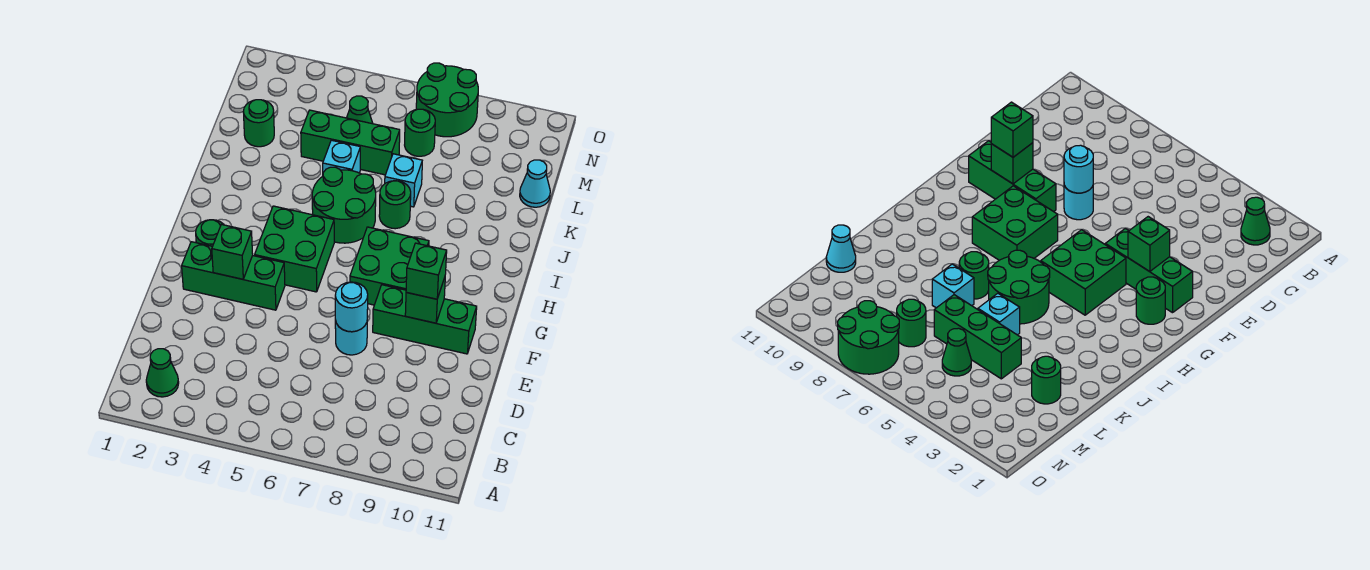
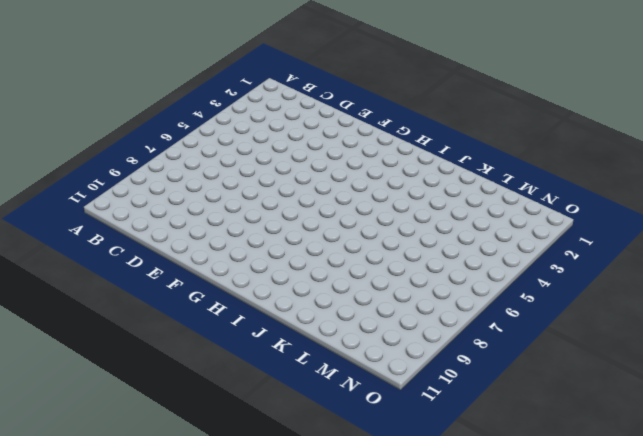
none -> green cone B2 level 1
none -> cyan round brick E7 level 1
none -> green brick F2:F4 level 1

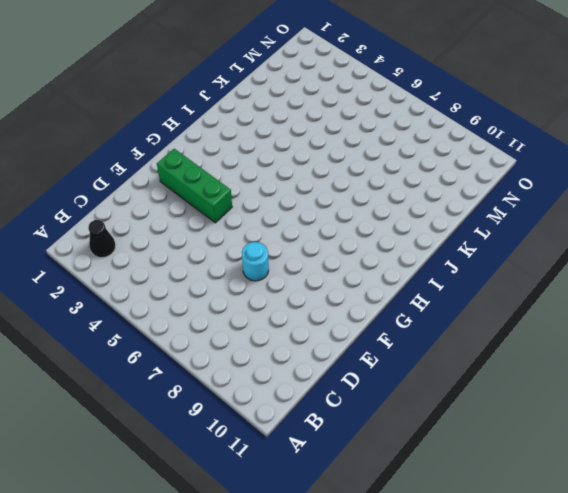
black cone B2 level 1 -> green cone B2 level 1
none -> green brick F8:F10 level 1
none -> green round brick G2 level 1
none -> green brick G4:H5 level 1

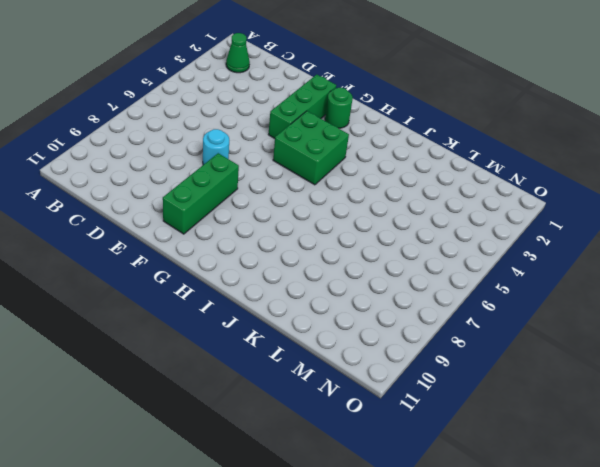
none -> green brick G7:H8 level 1
none -> green round brick I5:J6 level 1
none -> green round brick J7 level 1

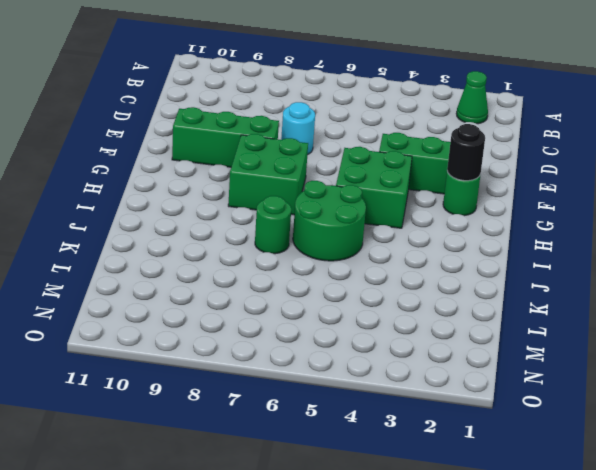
black round brick G2 level 2 -> none
none -> cyan brick K5 level 1
none -> cyan brick K7 level 1
none -> green round brick L2 level 1

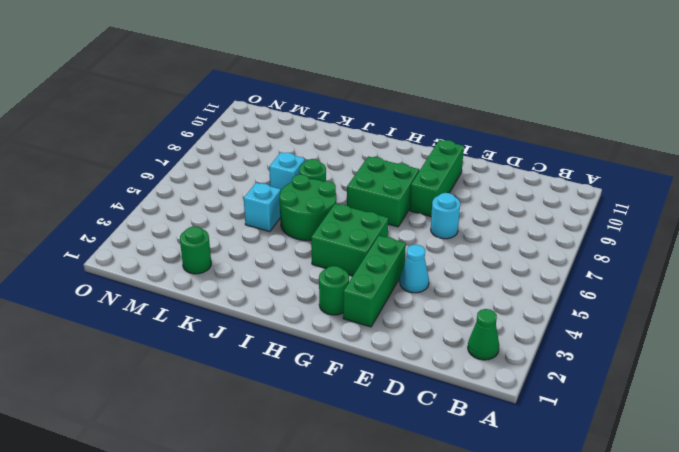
cyan cone E4 level 1 -> cyan cone L11 level 1
none -> green brick L4:L6 level 1
none -> green cone M5 level 1
none -> green round brick M7 level 1

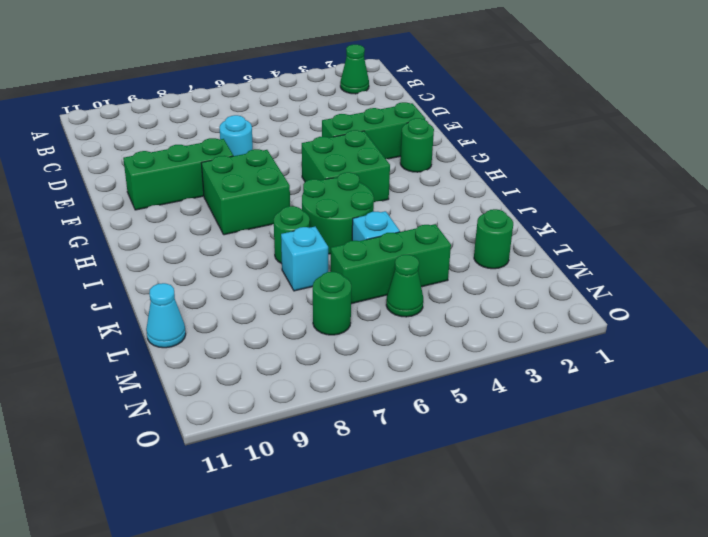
none -> green round brick N7:O8 level 1
none -> cyan round brick E7 level 2
none -> green brick F3 level 2

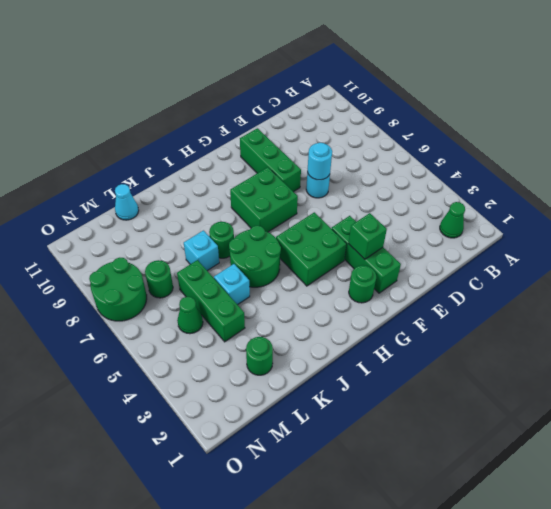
none -> green brick F9 level 2
none -> green brick F9 level 3

